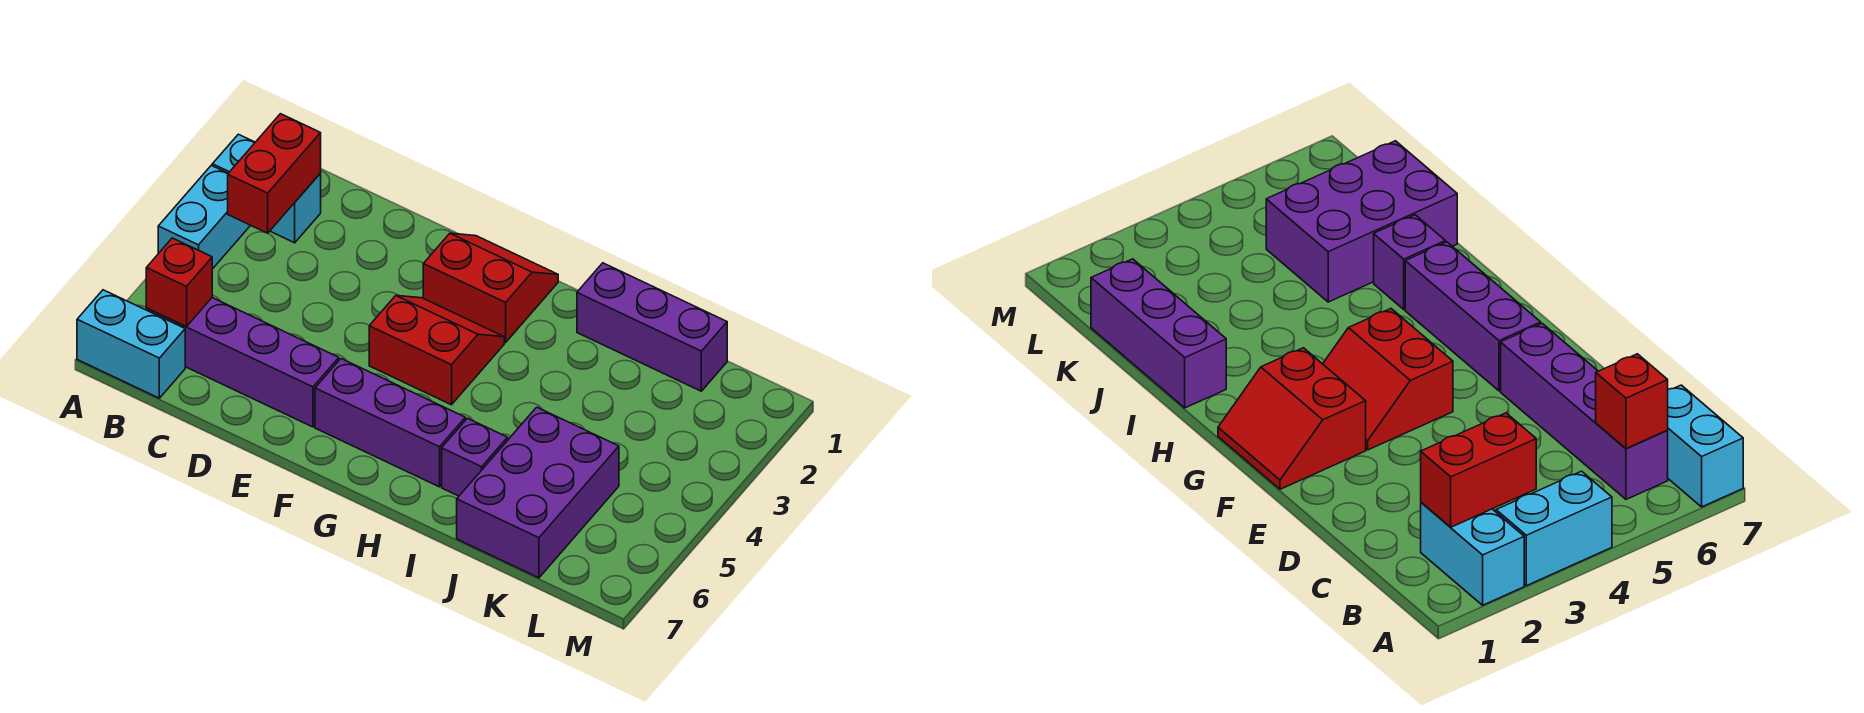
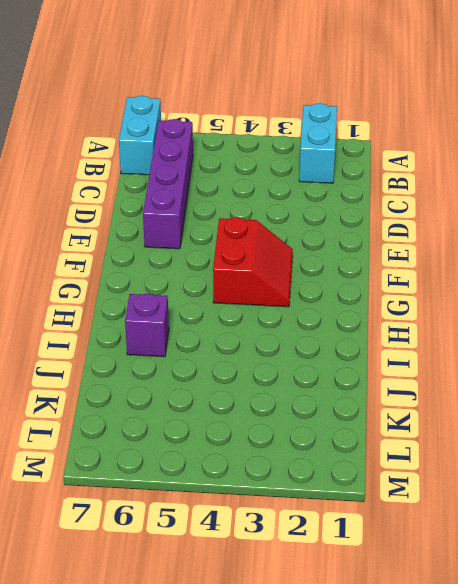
none -> cyan brick A3:A4 level 1
none -> red slope F1:G2 level 1 top 2
none -> purple brick F6:H6 level 1

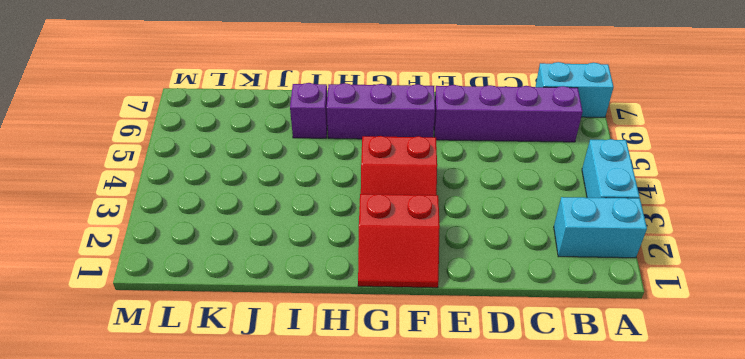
none -> purple brick I1:K1 level 1
none -> purple brick J5:K7 level 1
none -> red brick B2:B3 level 2

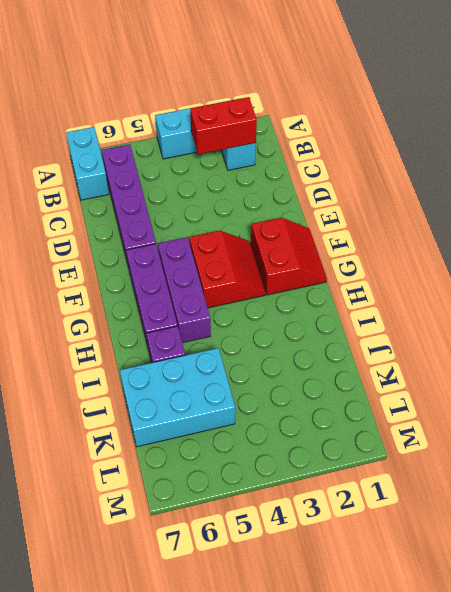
purple brick F5:H5 level 1 -> purple brick I1:K1 level 1
cyan brick J5:K7 level 1 -> purple brick J5:K7 level 1
none -> red brick B6 level 2

